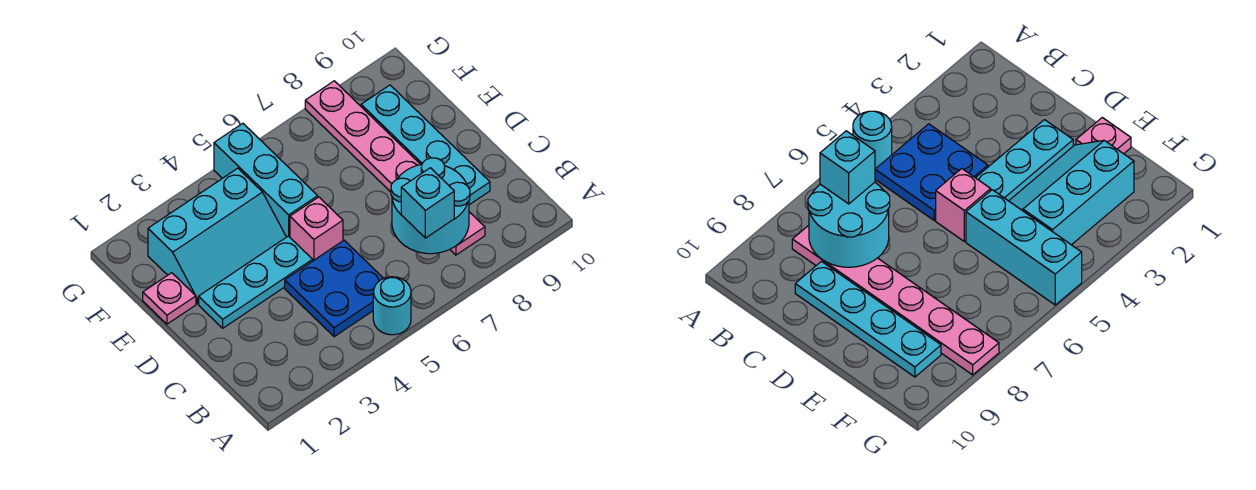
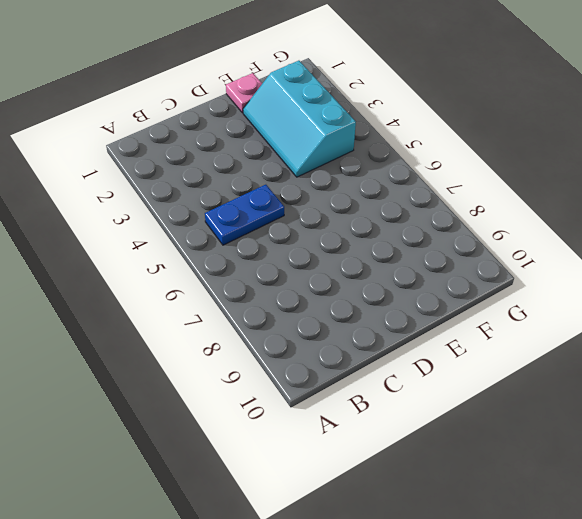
blue plate B5:C5 level 1 -> blue plate B4:C5 level 1
none -> cyan round brick A5 level 1
none -> pink plate B8:G8 level 1

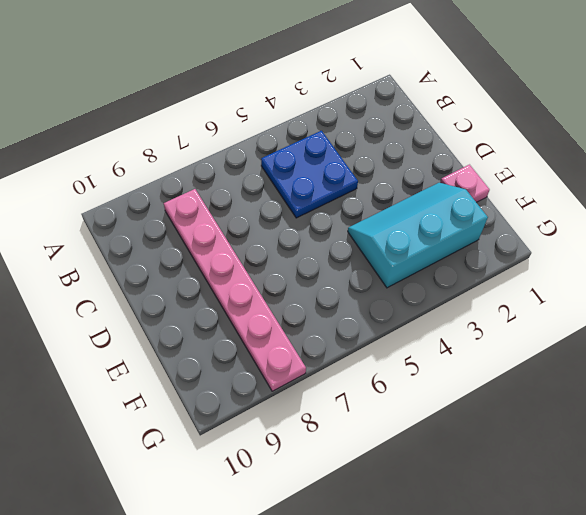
none -> cyan round brick A5 level 1
none -> cyan plate C9:F9 level 1

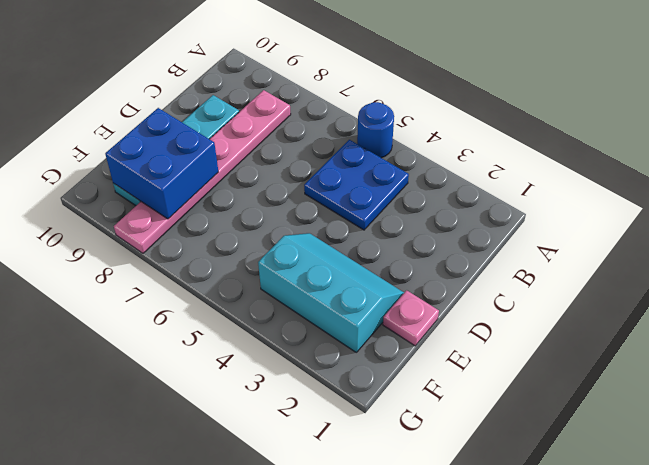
blue round brick A5 level 1 -> cyan round brick A5 level 1
blue brick E8:F9 level 2 -> none
none -> cyan plate D2:D4 level 1
none -> pink brick D5 level 1

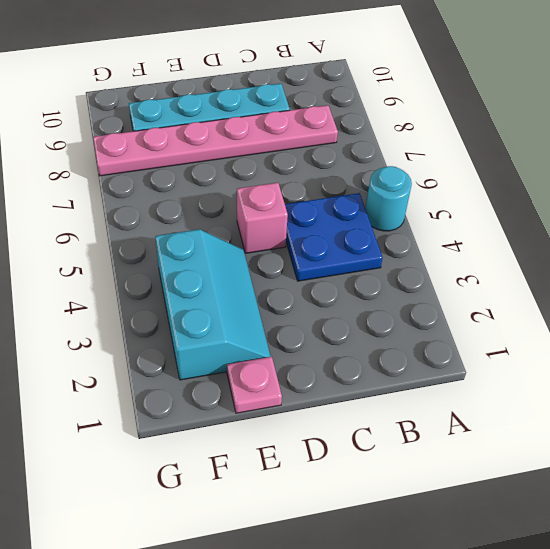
none -> cyan plate D2:D4 level 1
none -> cyan brick E5:G5 level 1

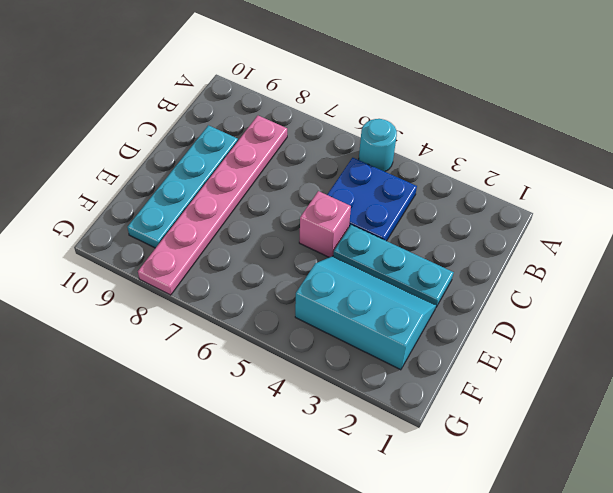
none -> pink plate E1 level 1
none -> cyan brick E5:G5 level 1

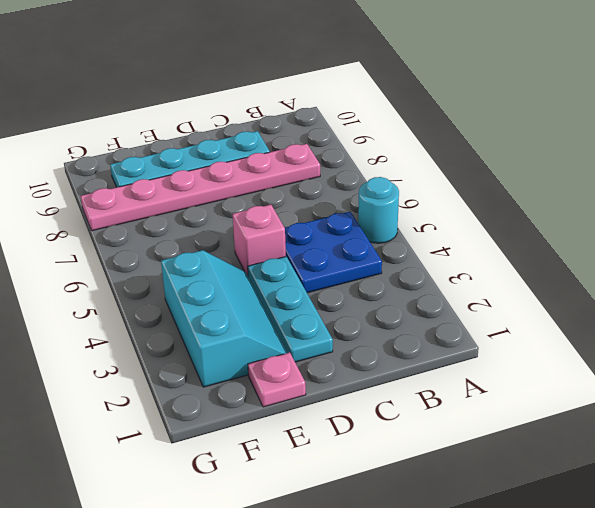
none -> cyan brick E5:G5 level 1
none -> cyan round brick B7:C8 level 2

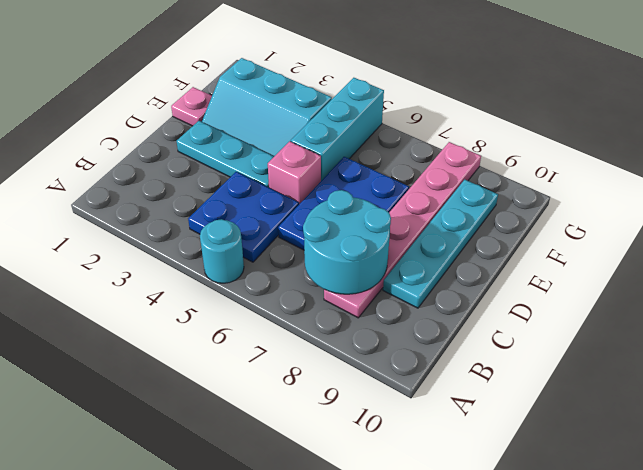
blue plate C6:E7 level 1 -> none
none -> cyan brick B7 level 3

